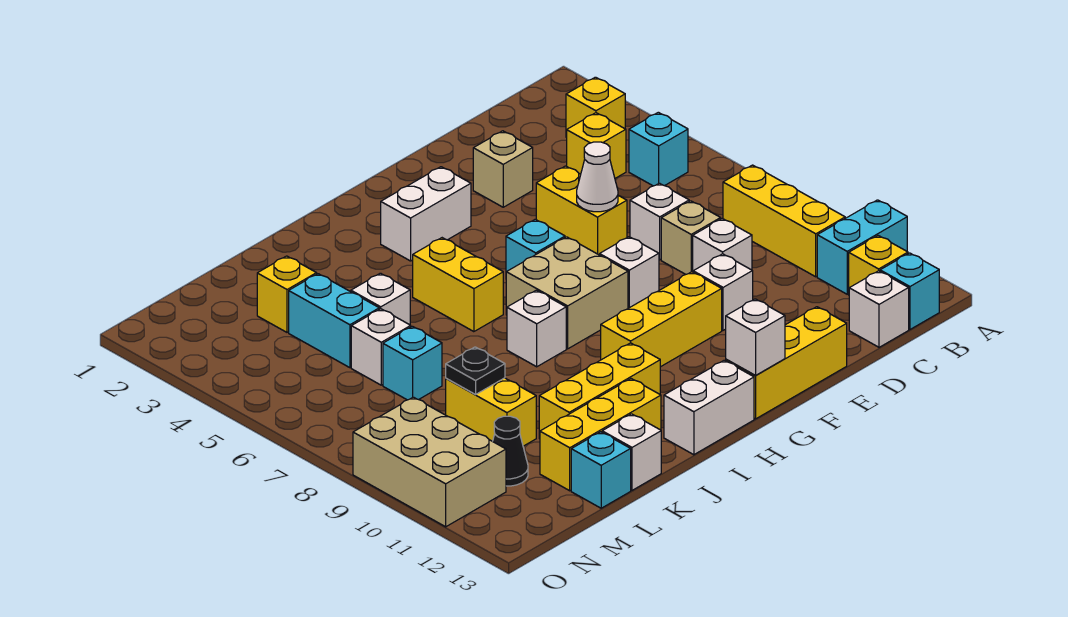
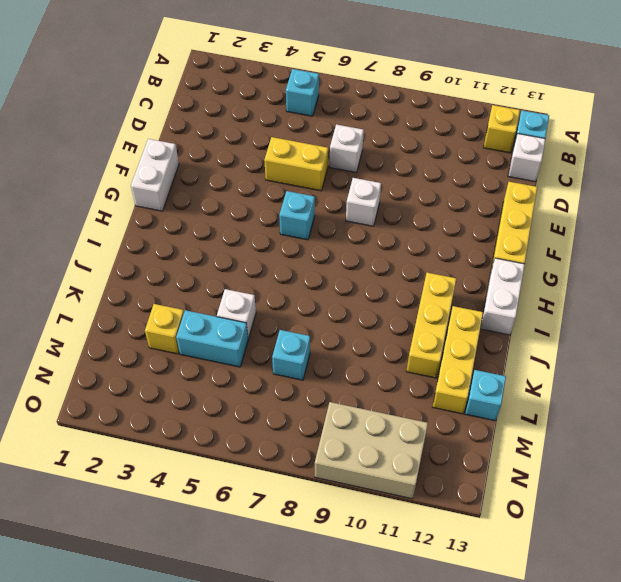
white brick F1:G1 level 1 -> white brick G3:H3 level 1
none -> cyan brick A11:B11 level 1
none -> yellow brick B3 level 1
none -> yellow brick B8:B10 level 1
none -> yellow brick C4 level 1

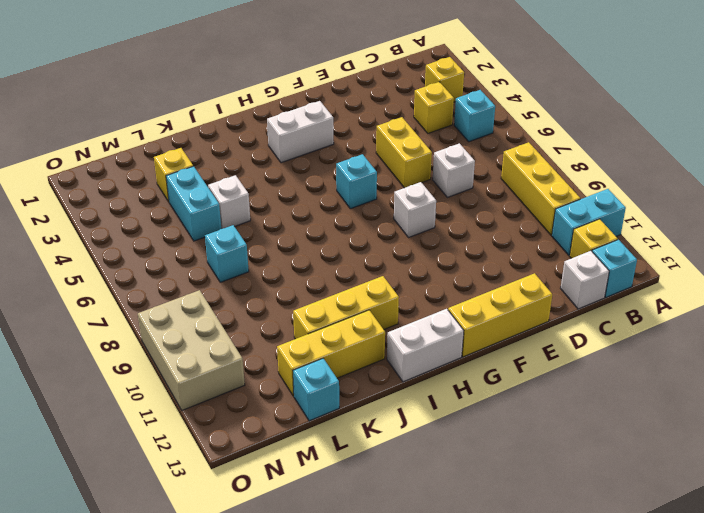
none -> tan brick D8 level 1
none -> white brick D9 level 1
none -> tan brick E3 level 1
none -> white brick E10 level 1

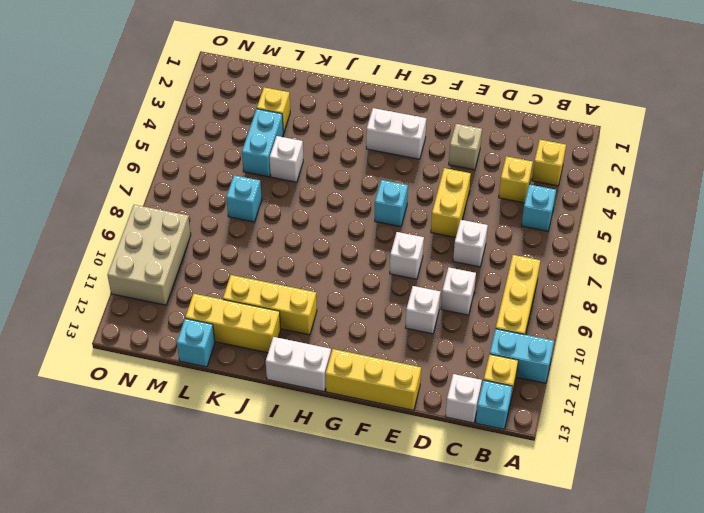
none -> tan brick D8 level 1
none -> yellow brick F10:H10 level 1
none -> tan brick G7:H8 level 1
none -> yellow brick I5:I6 level 1

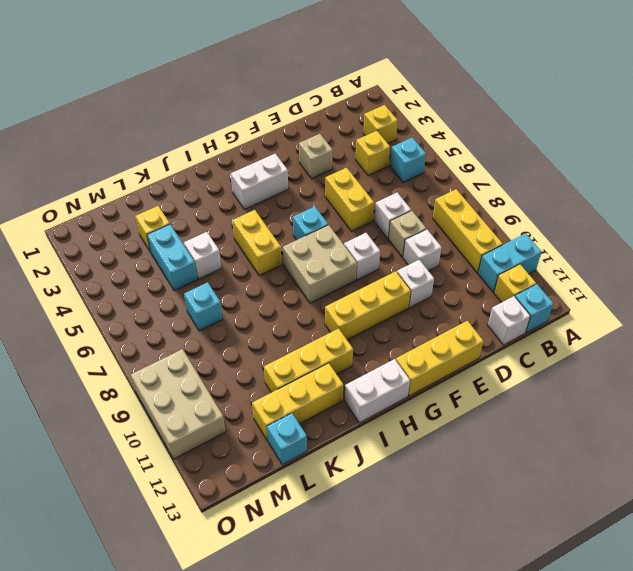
none -> white brick I8 level 1
none -> white brick K13 level 1
none -> white brick L6 level 1
none -> yellow brick L9:L10 level 1

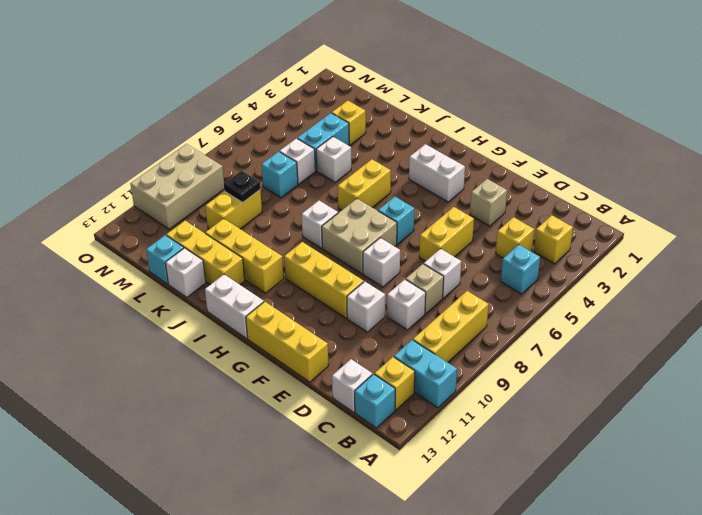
none -> black cone M11 level 1
none -> white cone E6 level 2
none -> white brick G13 level 2

